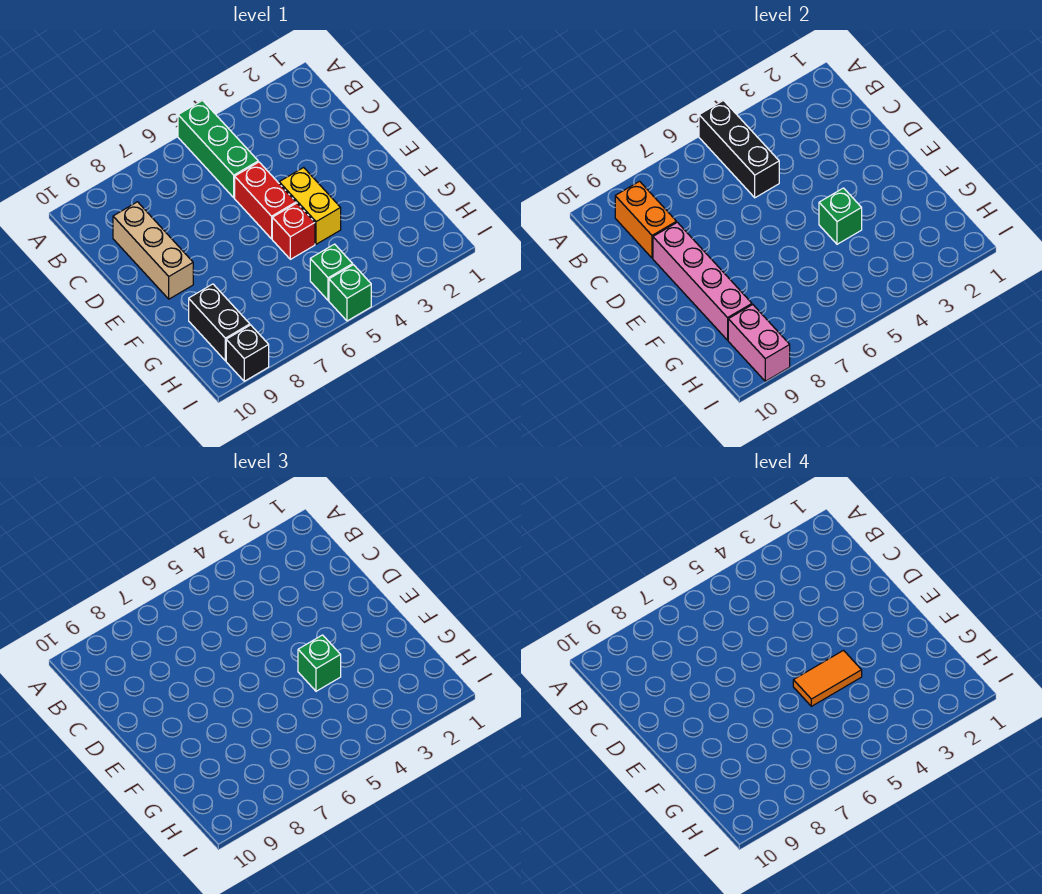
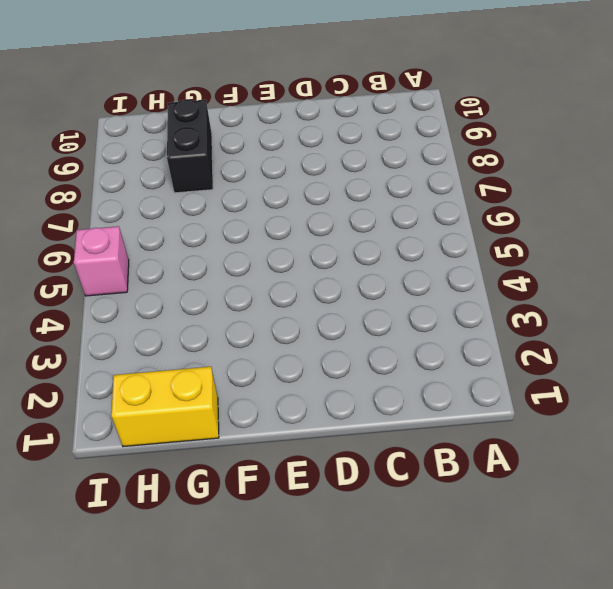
yellow brick G1:H1 level 1 -> yellow brick E4:F4 level 1
black brick G8:G9 level 1 -> black brick G9:H9 level 1
pink brick I5 level 1 -> green brick I5 level 1
none -> green brick A5:C5 level 1
none -> tan brick C9:E9 level 1
none -> red brick D5:E5 level 1

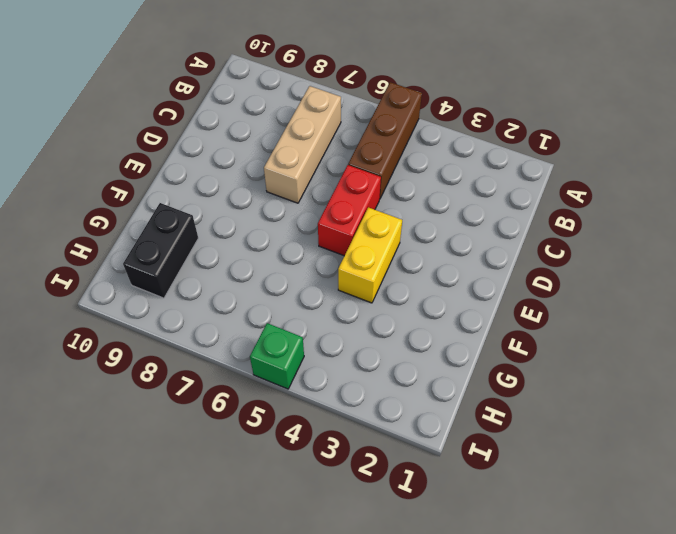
brown brick A5:C5 level 1 -> green brick A5:C5 level 1
tan brick B7:D7 level 1 -> tan brick C9:E9 level 1
none -> red brick F5 level 1
none -> green brick H5 level 1
none -> black brick I9 level 1

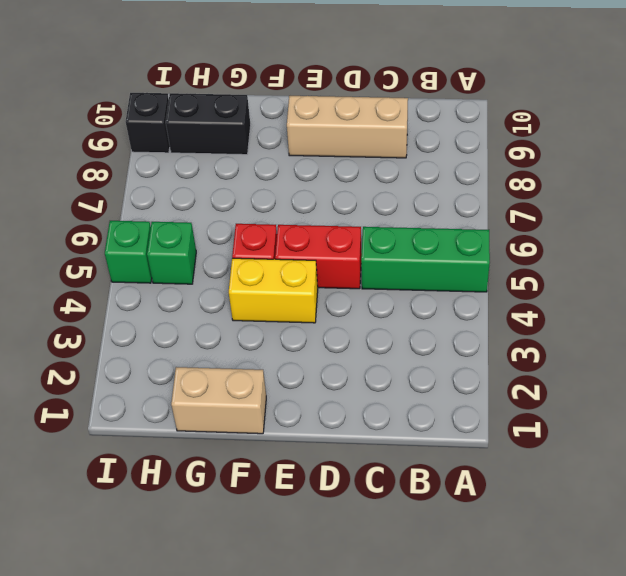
tan brick F1:G1 level 1 -> none
none -> black brick A5:C5 level 2
none -> orange brick B9:C9 level 2
none -> pink brick D9:G9 level 2

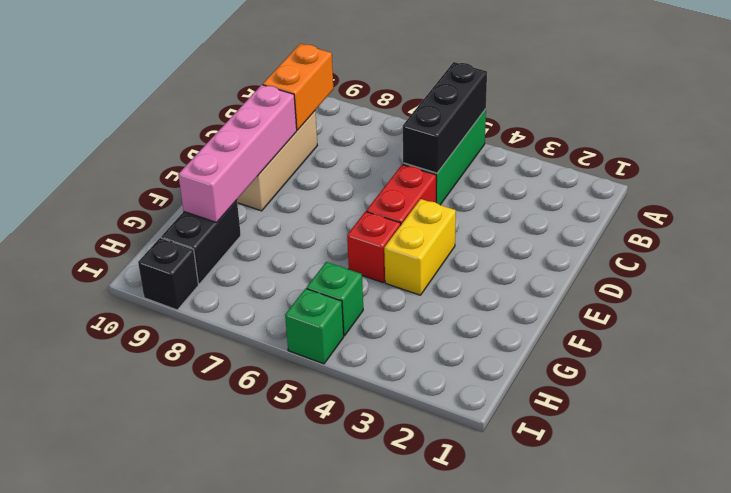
none -> green brick F4 level 2
none -> pink brick H9:I9 level 2
none -> green brick F4 level 3

